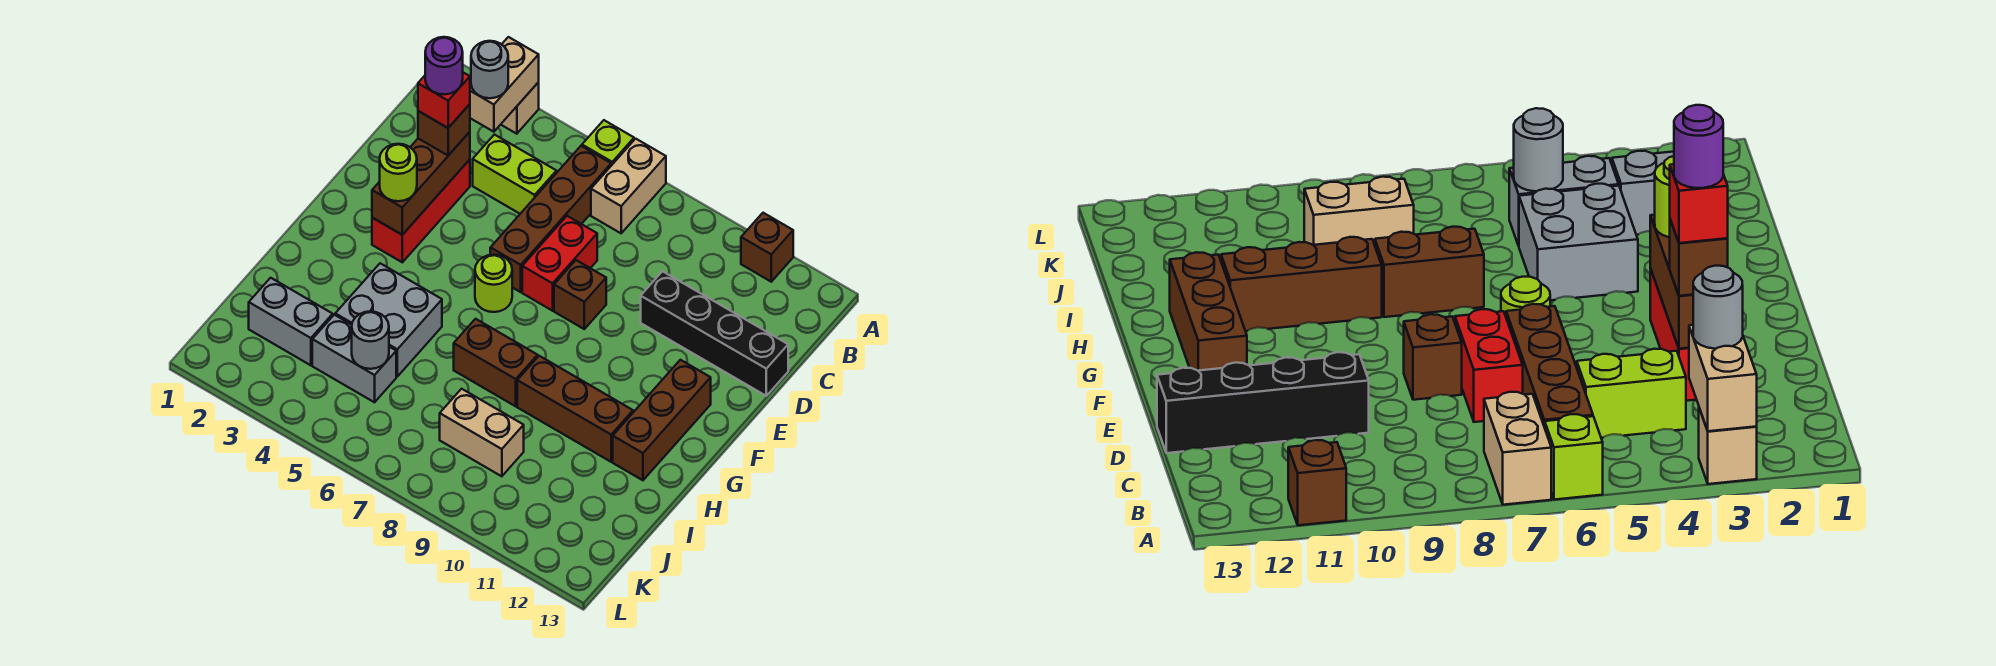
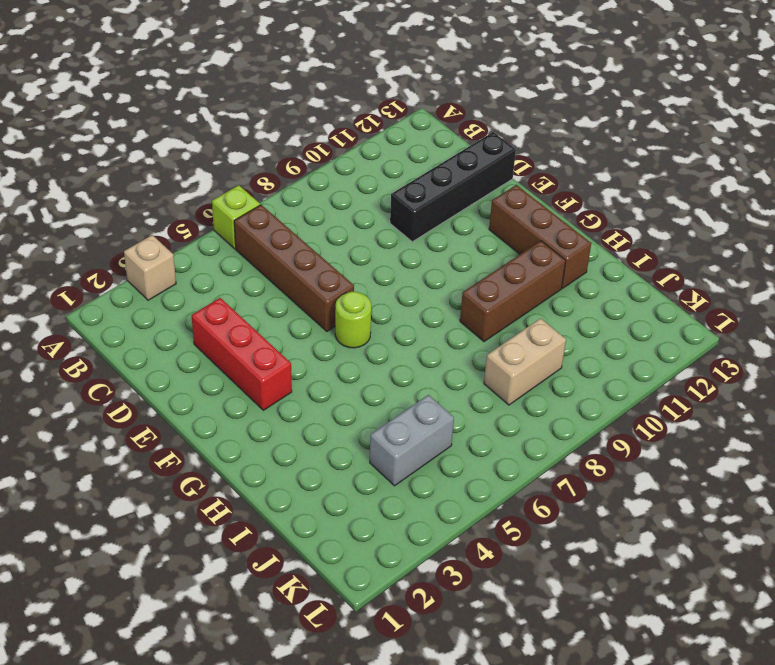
none -> tan brick A7:B7 level 1
none -> brown brick A11 level 1
none -> lime brick C4:C5 level 1

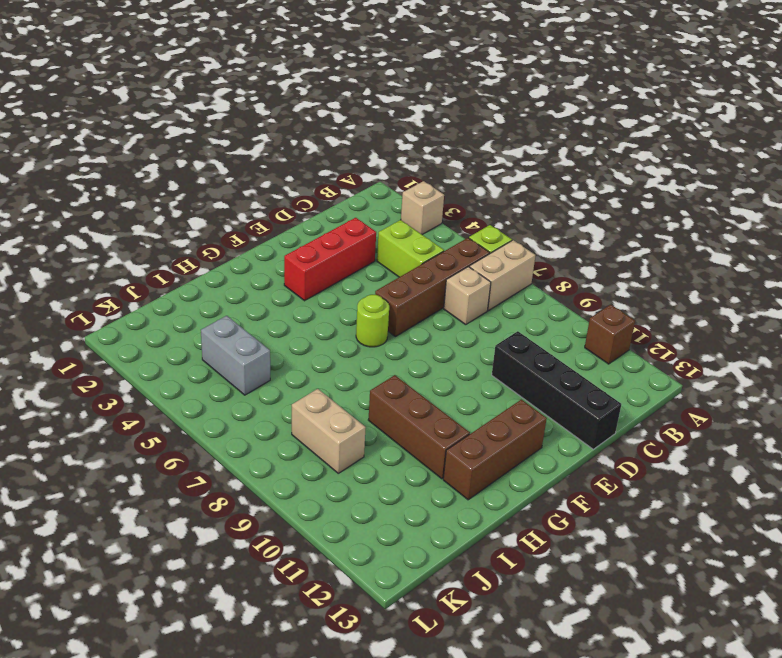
tan brick C7 level 1 -> none
none -> red brick D7:E7 level 1
none -> brown brick E8 level 1
none -> grey brick H4:I5 level 1

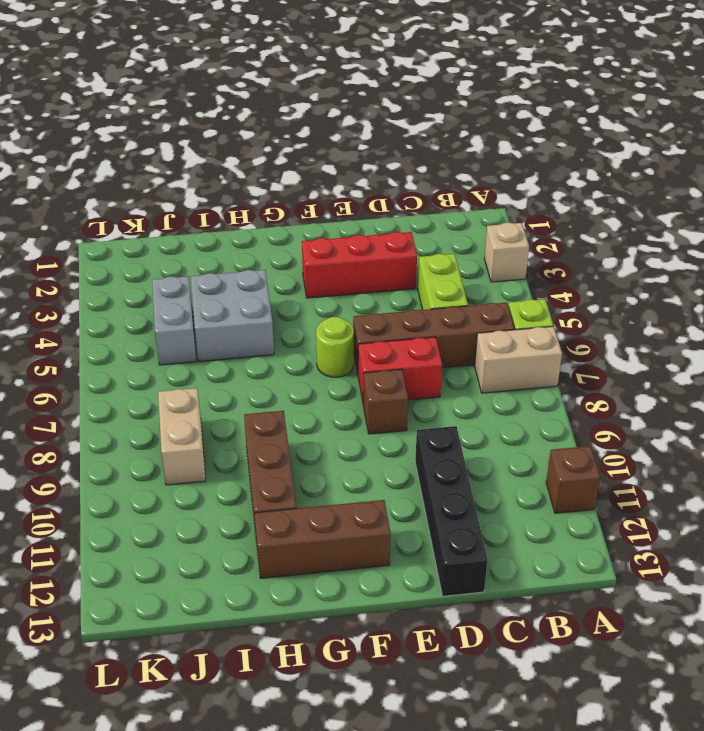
none -> brown brick H7:H8 level 1
none -> grey brick J2:J3 level 1
none -> tan brick A3:B3 level 2

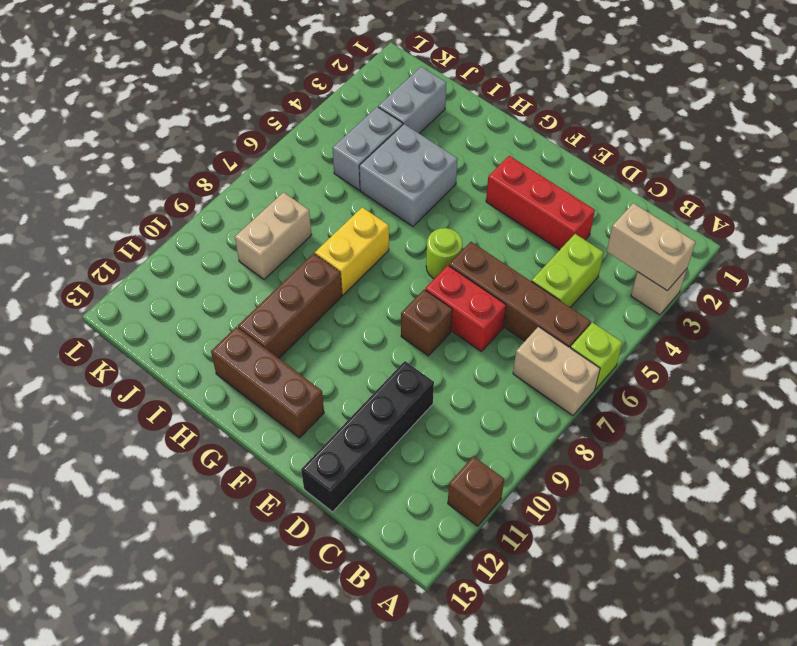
yellow brick H7:H8 level 1 -> brown brick H7:H8 level 1
none -> brown brick D3:F3 level 2
none -> grey round brick J5 level 2
none -> grey round brick B3 level 3

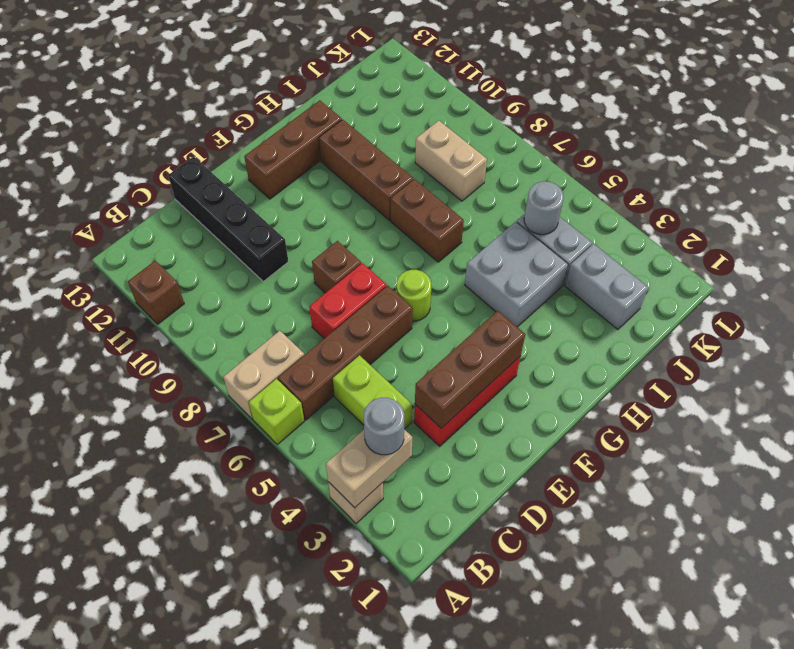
none -> brown brick D3 level 3
none -> lime round brick F3 level 3
none -> red brick D3 level 4

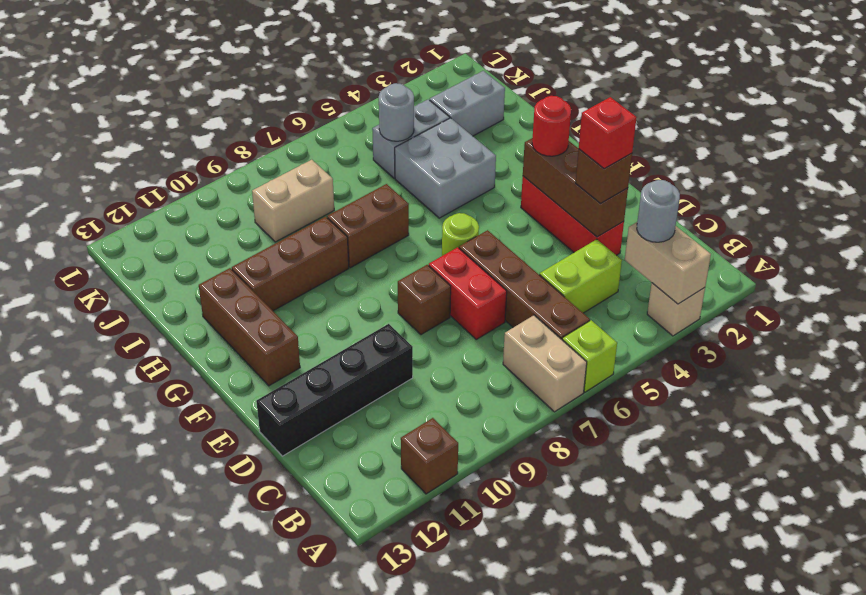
red round brick F3 level 3 -> lime round brick F3 level 3
none -> purple round brick D3 level 5

